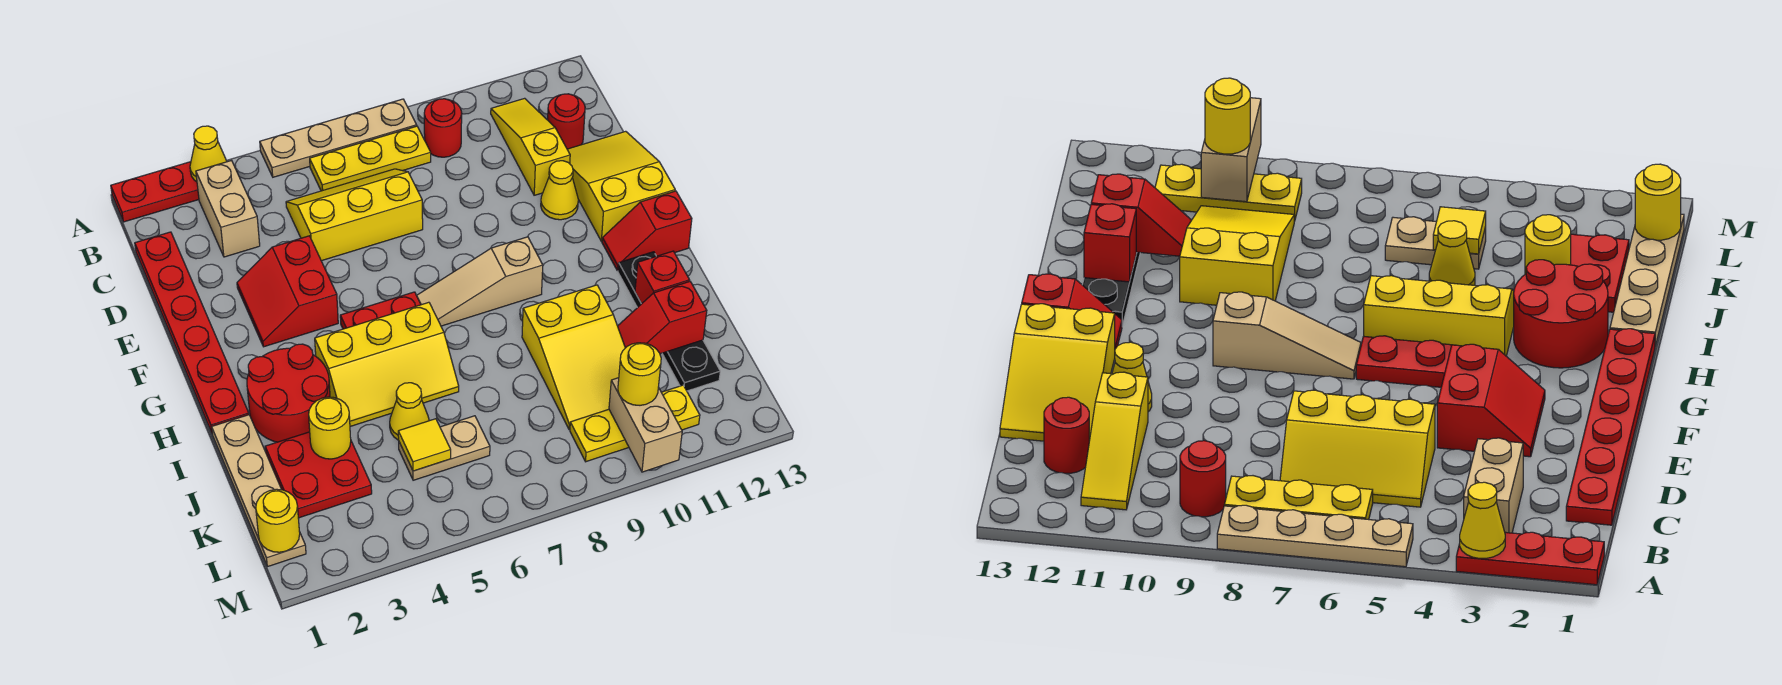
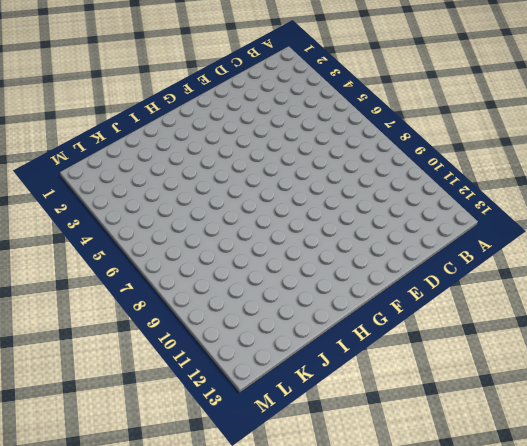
none -> red plate A1:A3 level 1
none -> tan plate A5:A8 level 1
none -> tan brick B3:C3 level 1
none -> yellow plate B6:B8 level 1

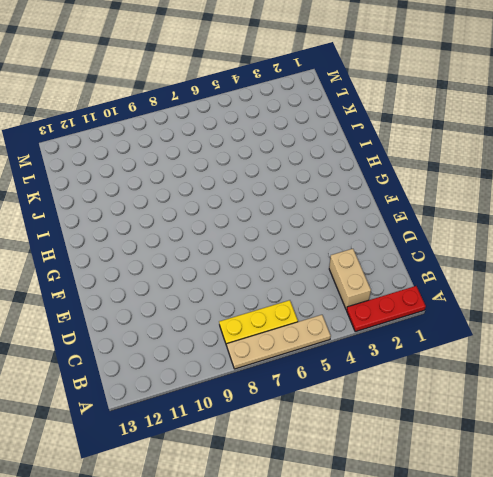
none -> red round brick B9 level 1
none -> yellow slope B11:D11 level 1 top D
none -> red plate C1:H1 level 1
none -> yellow slope C5:D7 level 1 top D

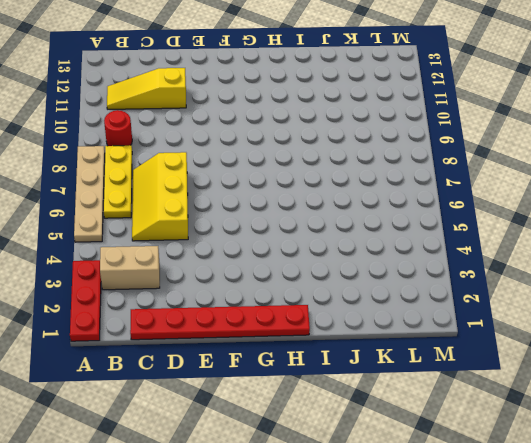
none -> red round brick C12 level 1
none -> yellow slope D12:F13 level 1 top F
none -> red slope E3:F4 level 1 top 4
none -> yellow cone E11 level 1

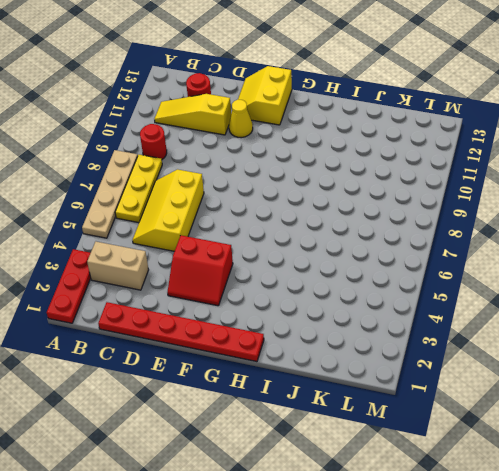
yellow slope E12:F13 level 1 top F -> yellow slope D12:F13 level 1 top F
none -> red plate G5:G6 level 1
none -> tan slope G7:G9 level 1 top 9
none -> red slope G12:G13 level 1 top 13
none -> red round brick H2:I3 level 1

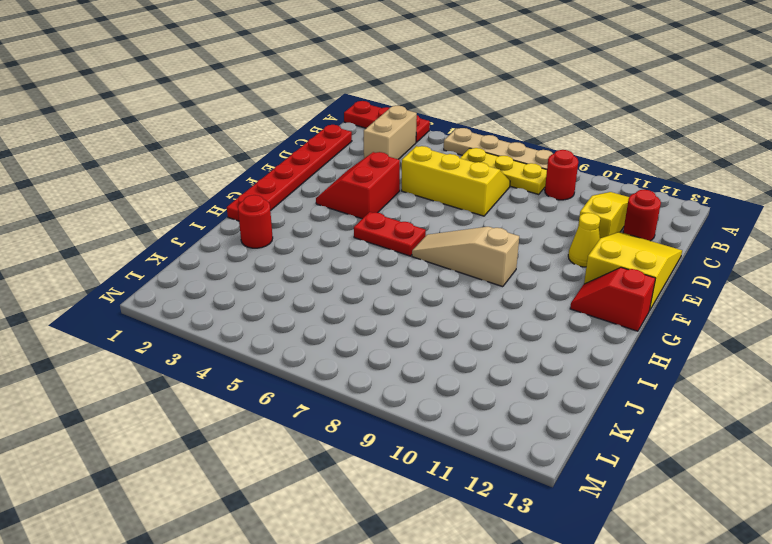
red round brick I2 level 1 -> red round brick H2:I3 level 1
none -> yellow slope H4:I6 level 1 top H
none -> black plate H12:K12 level 1
none -> tan plate I1:L1 level 1
none -> yellow slope I9:K10 level 1 top I

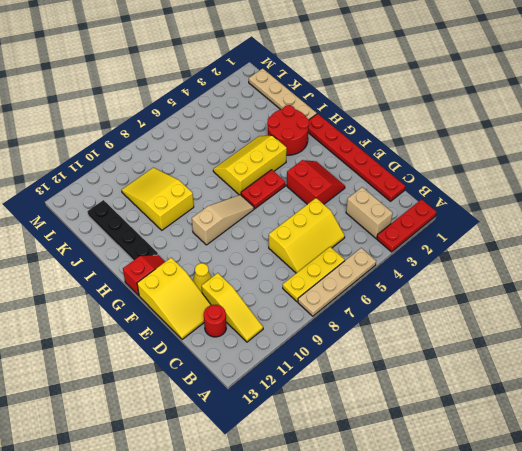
none -> red round brick B9 level 1
none -> red plate J2:K3 level 1
none -> yellow cone J5 level 1
none -> tan plate K5:K6 level 1

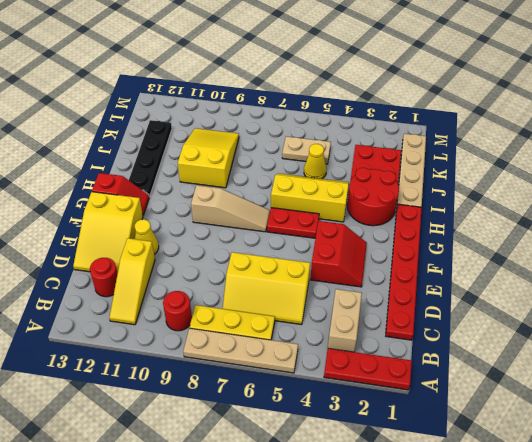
none -> yellow plate L9:L11 level 1
none -> yellow cone A3 level 2
none -> red brick I12 level 2
none -> yellow round brick J3 level 2

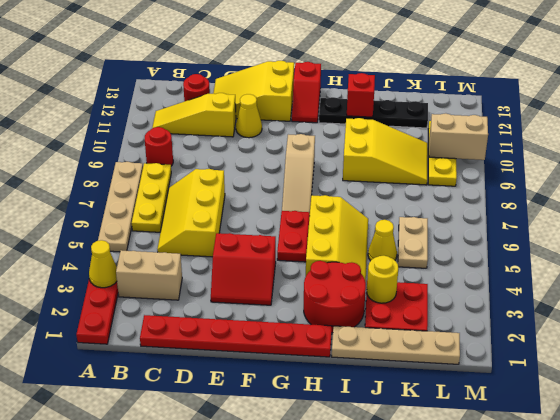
none -> red slope J11:J12 level 2 top 12
none -> yellow tile K5 level 2
none -> yellow round brick L1 level 2
none -> yellow round brick L10 level 3

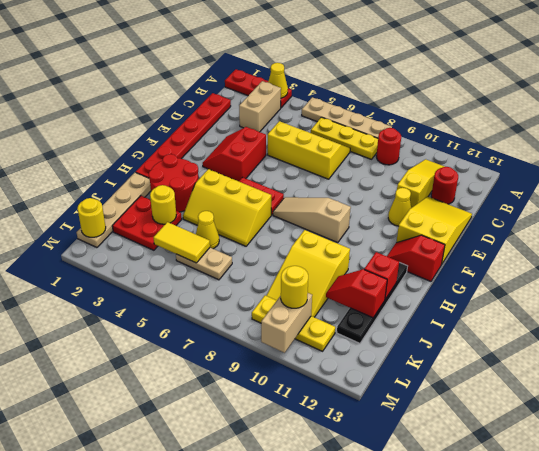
yellow tile K4:K5 level 2 -> yellow tile K5 level 2

